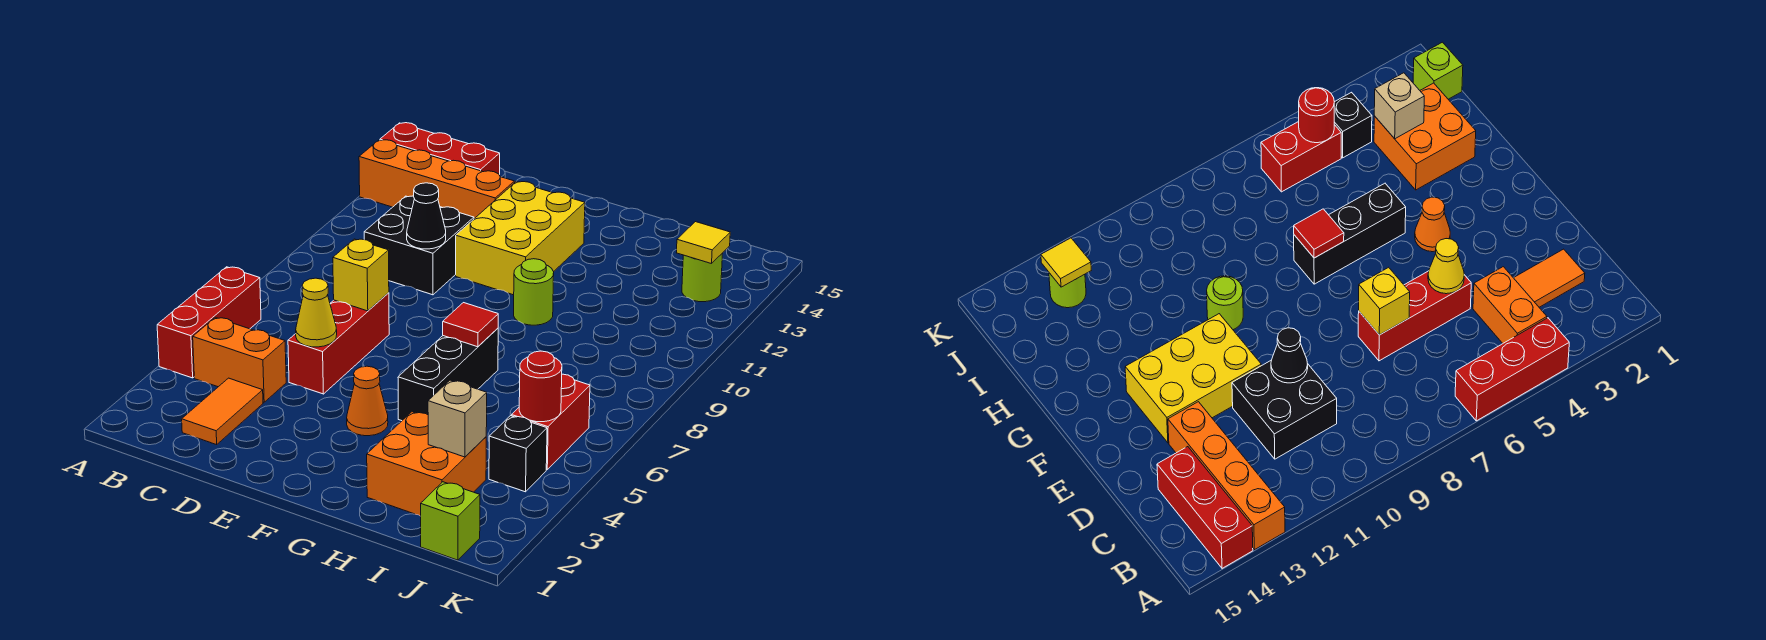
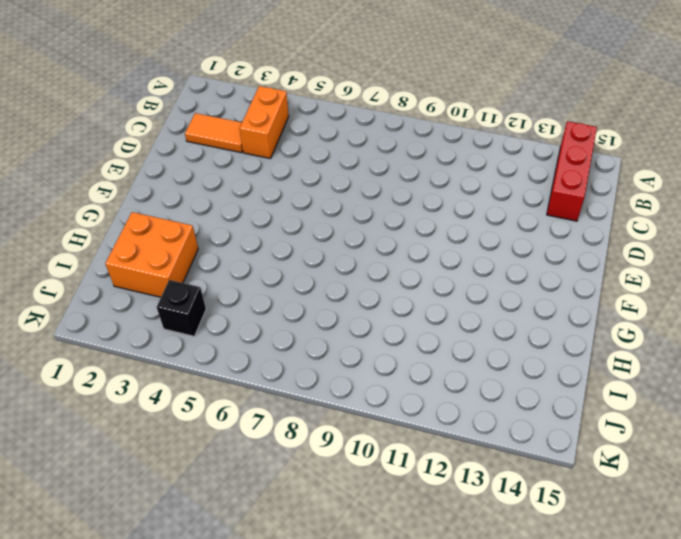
none -> red brick A4:A6 level 1
none -> orange brick A13:D13 level 1
none -> black brick C10:D11 level 1

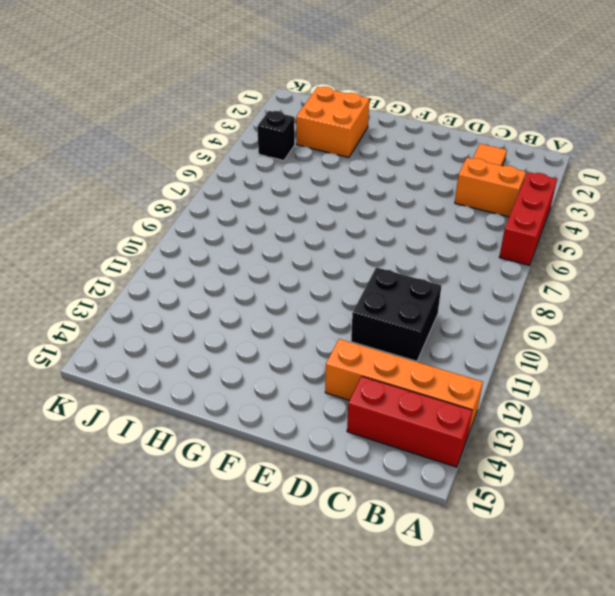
none -> red brick D5:D7 level 1
none -> yellow brick E11:F13 level 1
none -> orange cone F4 level 1

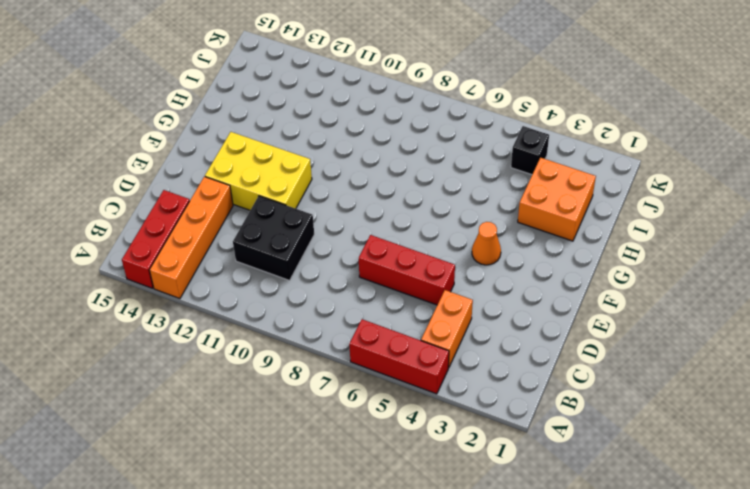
none -> orange tile C2:C3 level 1
none -> black brick G5:G7 level 1
none -> lime round brick G10 level 1

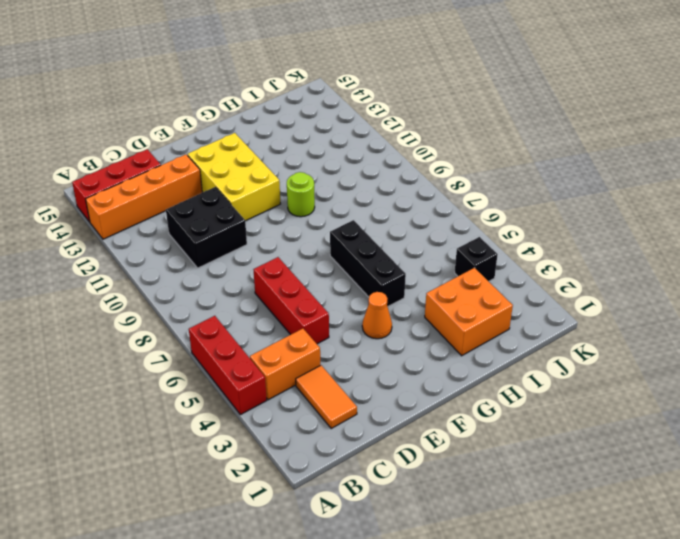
none -> lime brick J1 level 1
none -> red brick J5:J6 level 1
none -> lime round brick J13 level 1

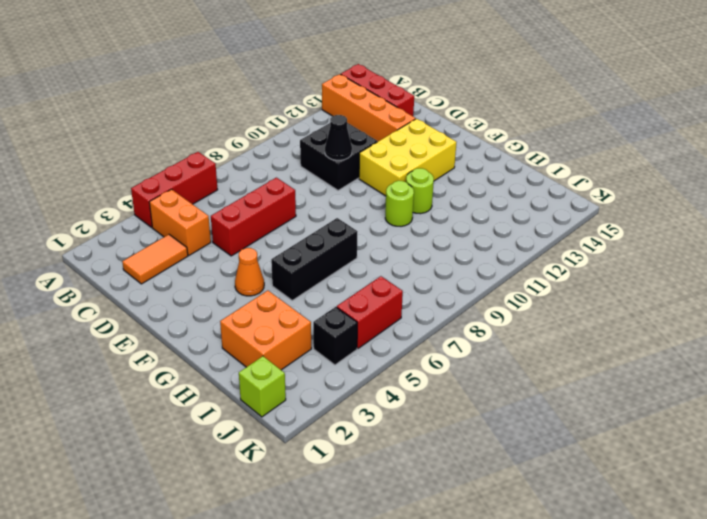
lime round brick G11 level 1 -> lime round brick J13 level 1
none -> yellow cone D5 level 2
none -> yellow brick D7 level 2
none -> red tile G7 level 2

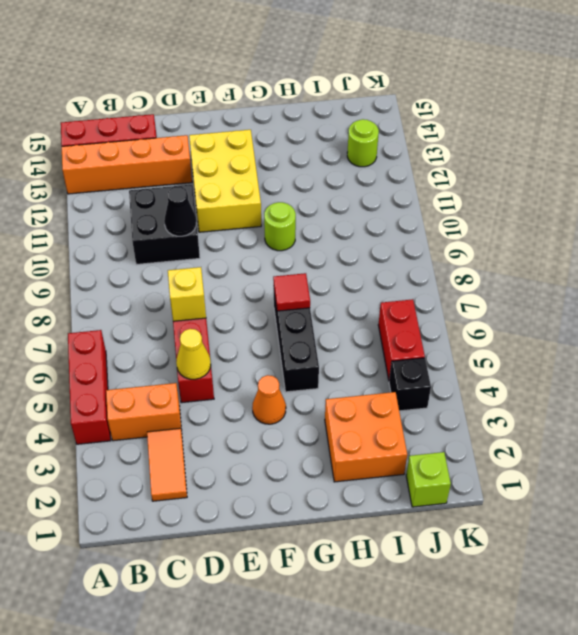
none -> tan brick I3 level 2
none -> red round brick J5 level 2
none -> yellow tile J13 level 2

